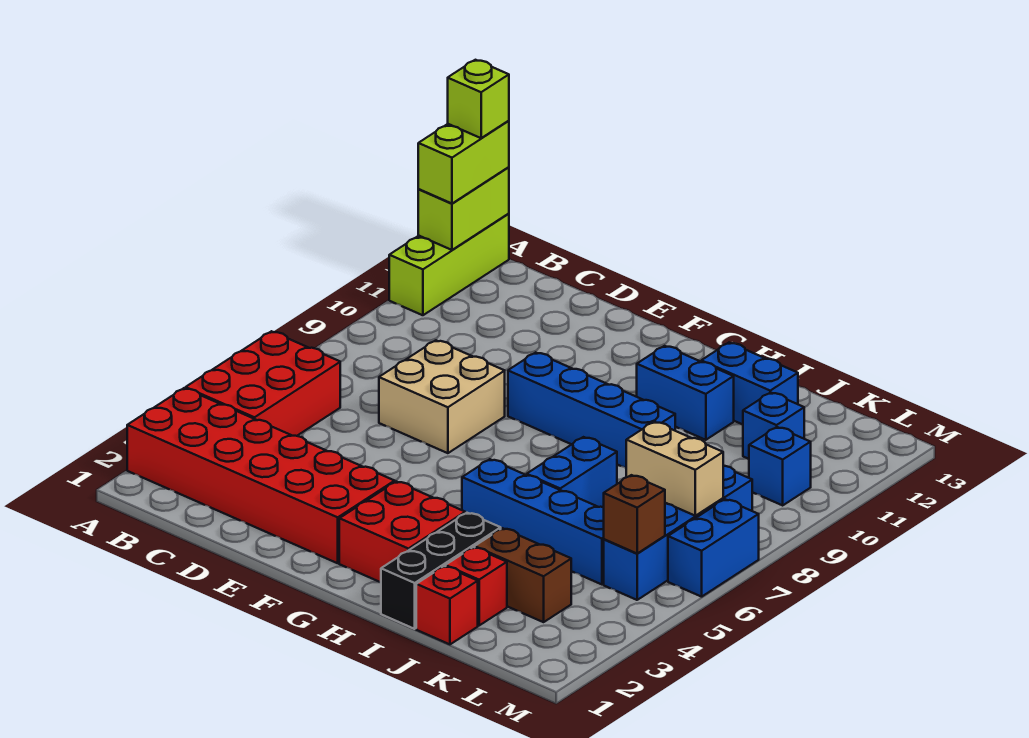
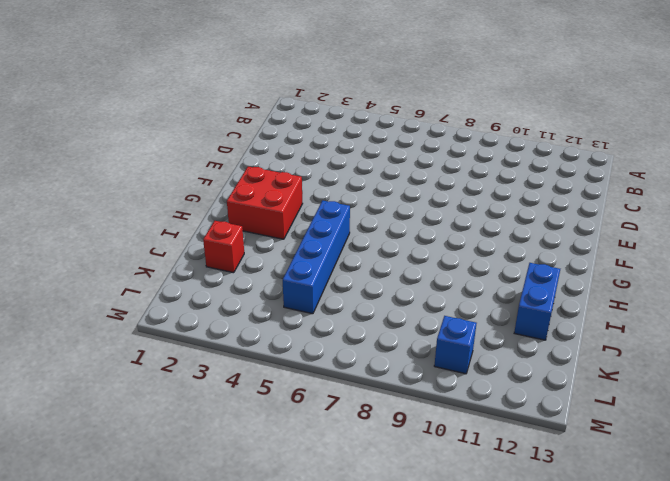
none -> red brick A2:F3 level 1
none -> red brick A4:B6 level 1
none -> lime brick A11:A13 level 1

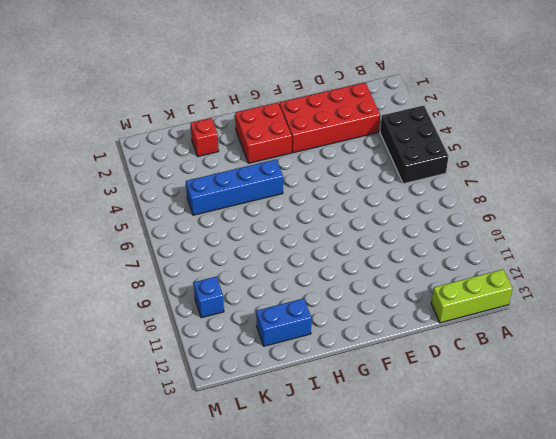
black brick A4:B6 level 1 -> red brick A4:B6 level 1
lime brick A13:C13 level 1 -> lime brick A11:A13 level 1
red brick C2:F3 level 1 -> red brick A2:F3 level 1
none -> tan brick D7:E8 level 1
none -> blue brick F9:I9 level 1
none -> blue brick H11:I11 level 1

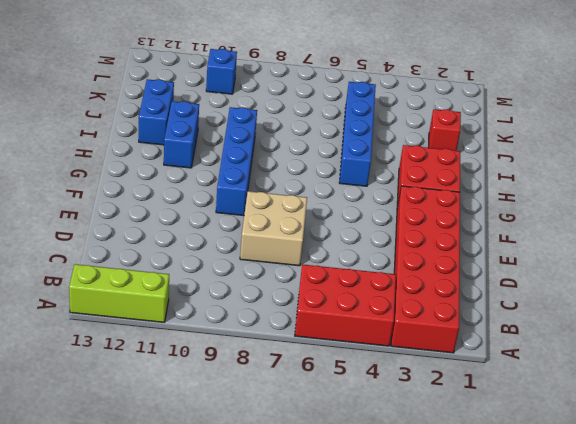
none -> black brick I1:I3 level 1
none -> blue brick I6:I7 level 1
none -> red brick J1 level 1

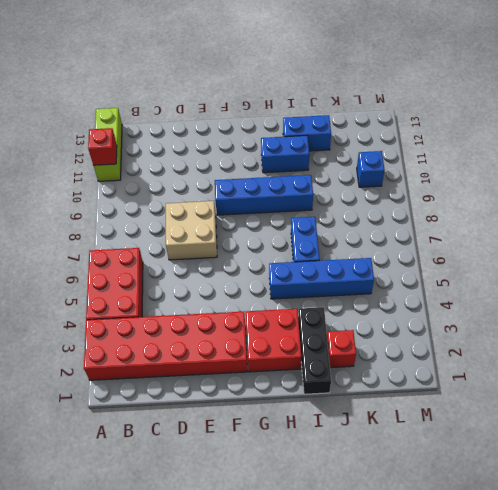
red brick A11 level 2 -> red brick J1 level 1
none -> brown brick J3:K3 level 1
none -> blue brick K11 level 1
none -> blue brick L5:L8 level 1

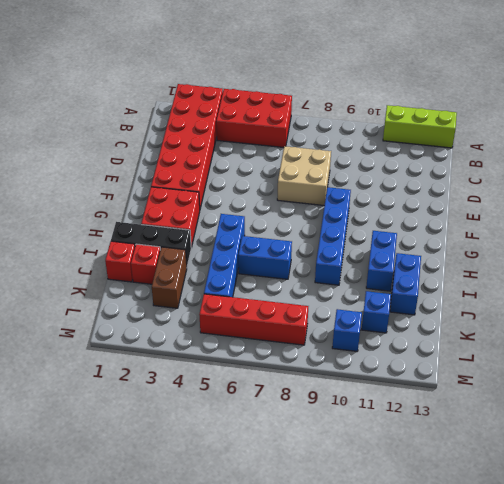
red brick L5:L8 level 1 -> blue brick L5:L8 level 1
none -> blue brick M6:M7 level 1
none -> lime brick A12:A13 level 2
none -> tan brick K7:L7 level 2

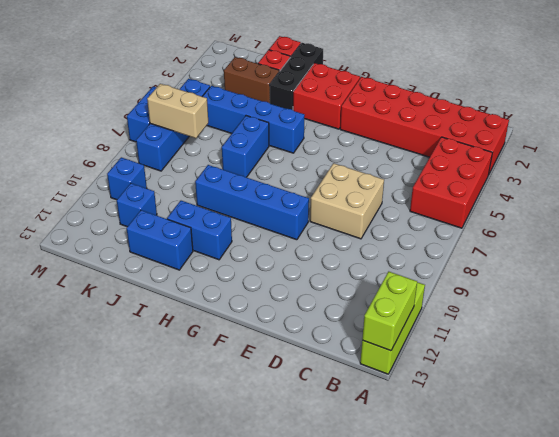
none -> brown brick L5 level 2
none -> lime brick A12:A13 level 3
none -> lime brick A13 level 4

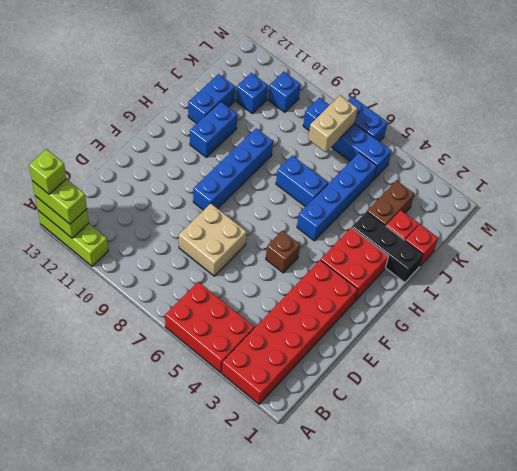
brown brick F5 level 1 -> brown brick L5 level 2

